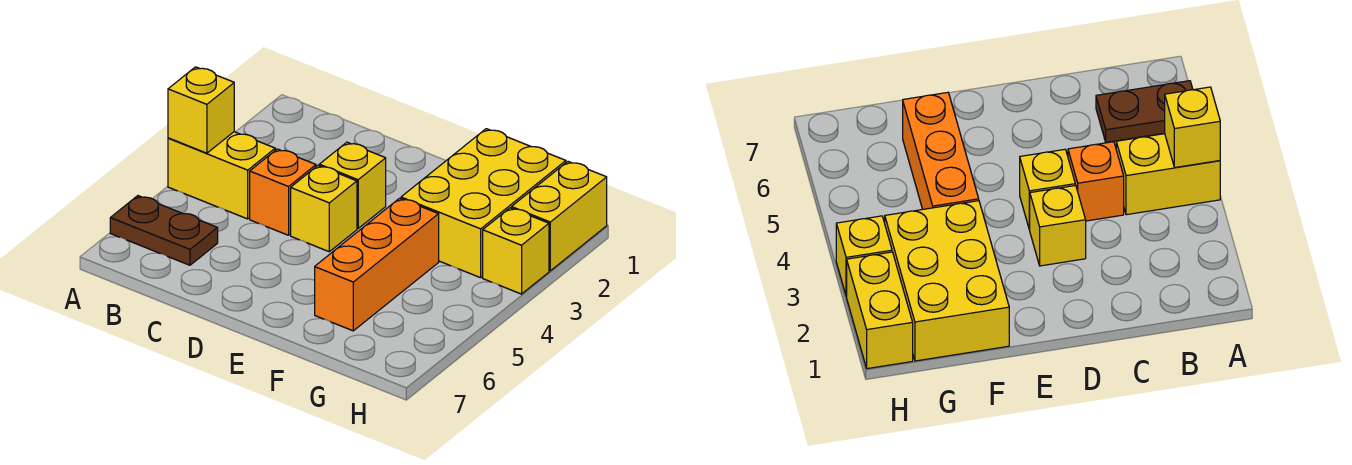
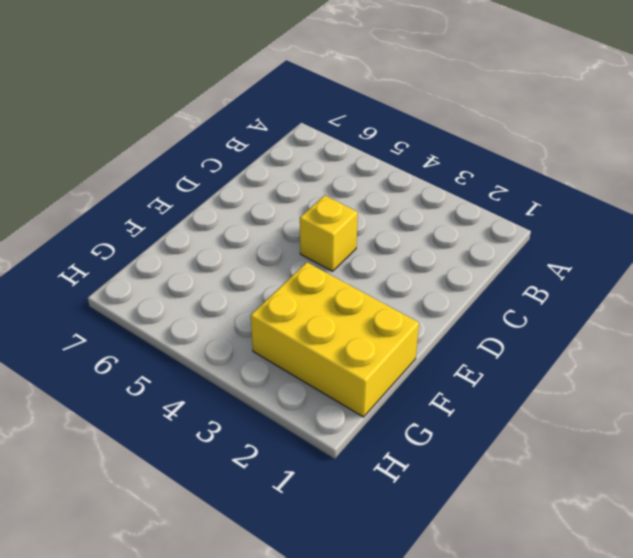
none -> yellow brick A4:B4 level 1
none -> brown plate A6:B6 level 1

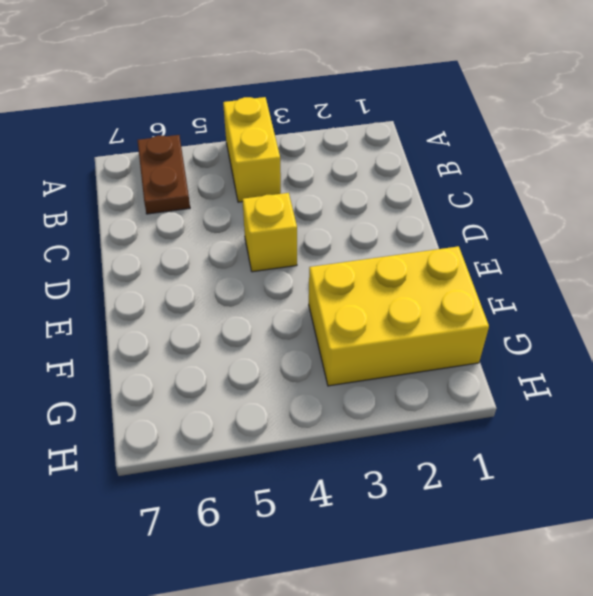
none -> orange brick C4 level 1
none -> yellow brick D3 level 1

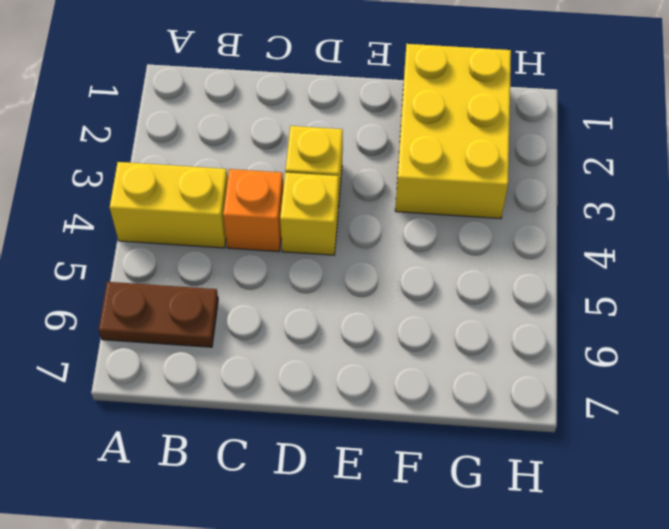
none -> orange brick F4:F6 level 1
none -> yellow brick H1:H2 level 1

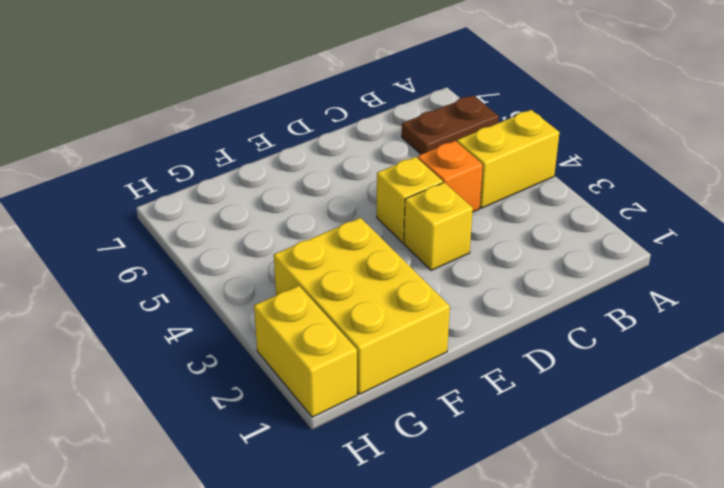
none -> orange brick F4:F6 level 1
none -> yellow brick H3 level 1

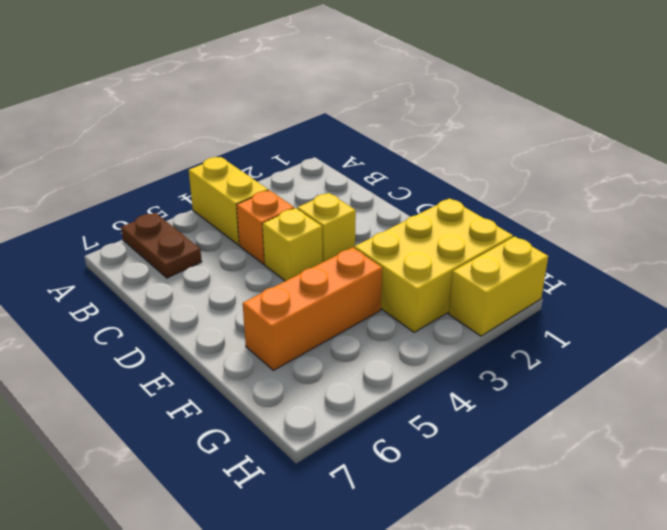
none -> yellow brick H3 level 1
none -> yellow brick A4 level 2

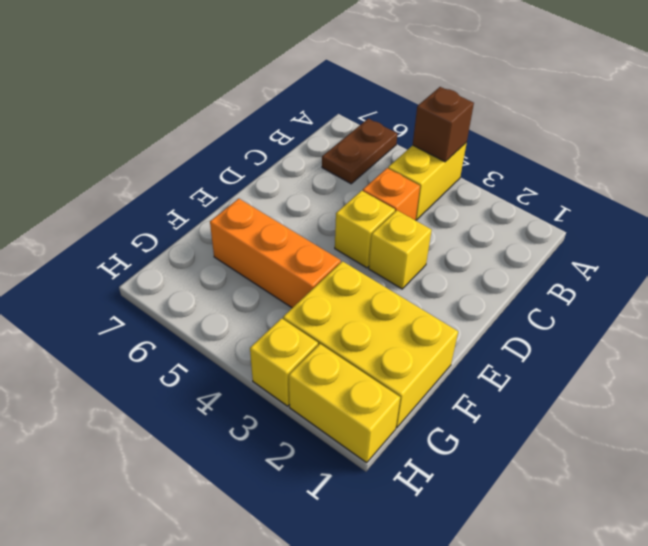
brown brick A4 level 2 -> yellow brick A4 level 2

